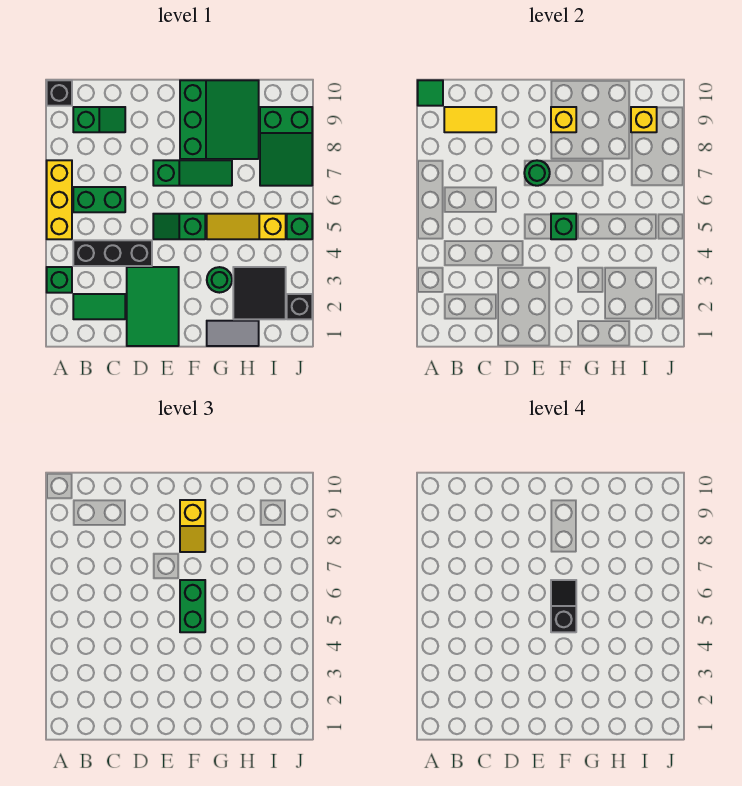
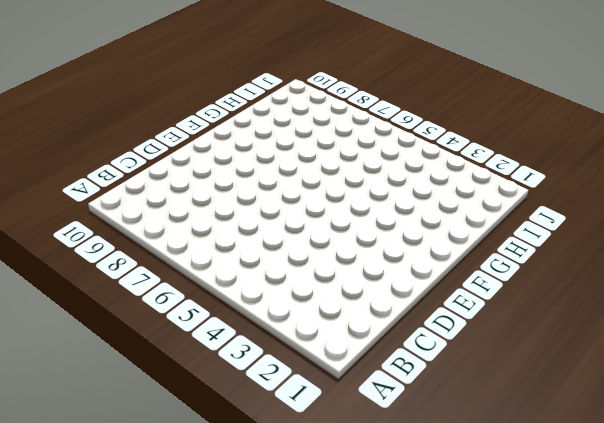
none -> green brick A3 level 1
none -> yellow brick A5:A7 level 1
none -> black brick A10 level 1

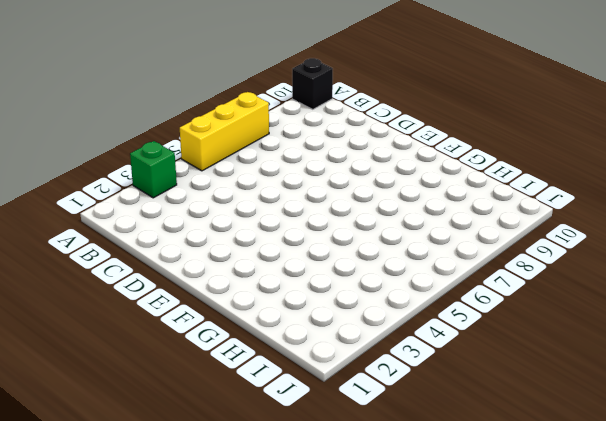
none -> green tile B2:C2 level 1
none -> black brick B4:D4 level 1
none -> green brick B6:C6 level 1

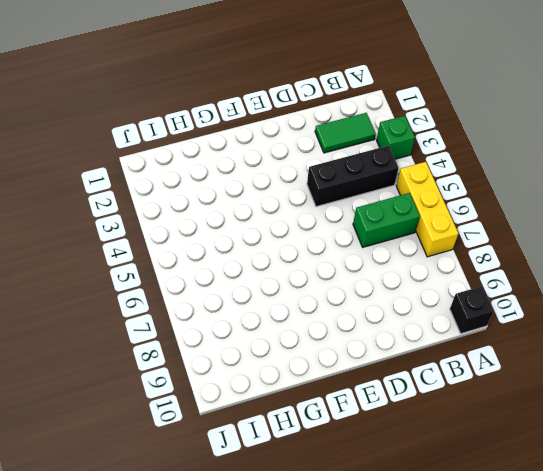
none -> green slope B9:C9 level 1 top B
none -> green tile D1:E3 level 1
none -> green slope E5:F5 level 1 top F

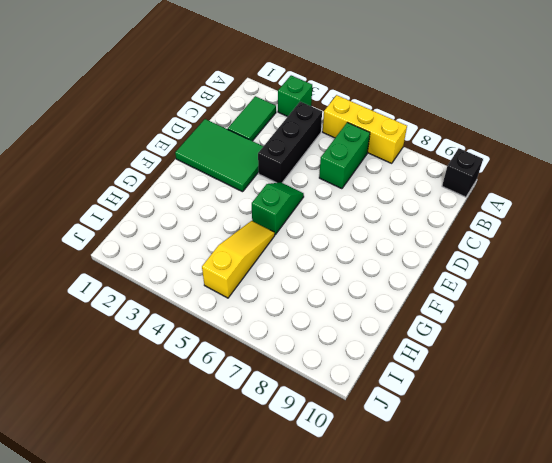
none -> green slope B9:C9 level 1 top B
none -> green slope E7:G7 level 1 top E
none -> green slope F8:H10 level 1 top F

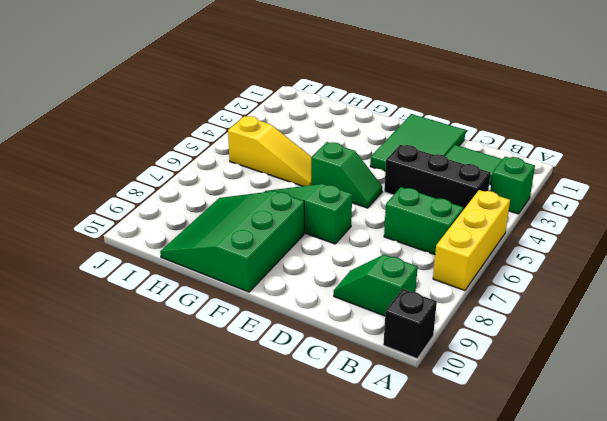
none -> grey tile G1:H1 level 1
none -> green round brick G3 level 1
none -> black tile H2:I3 level 1

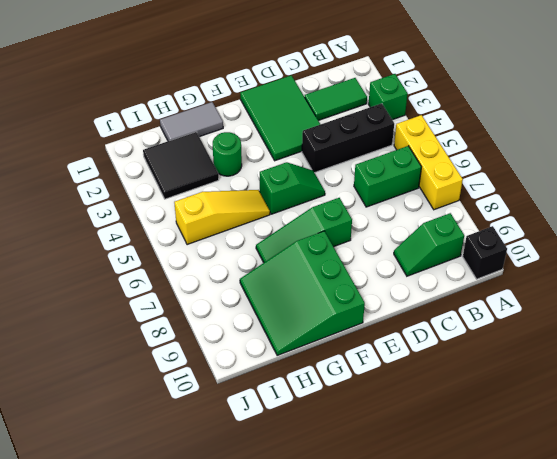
none -> green slope I7:J9 level 1 top 9
none -> black brick J2 level 1
none -> green brick J5 level 1

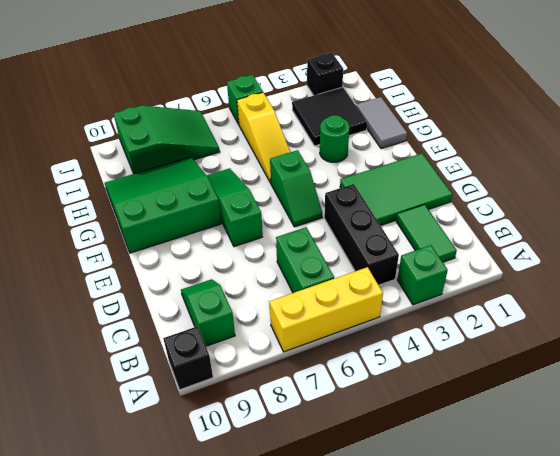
none -> green tile A10 level 2
none -> yellow tile B9:C9 level 2
none -> green round brick E7 level 2

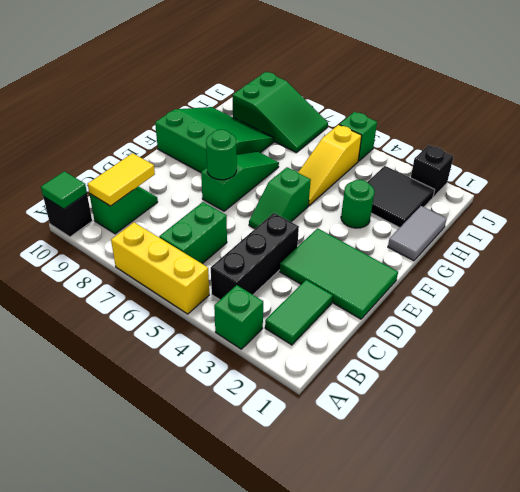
none -> green brick F5 level 2
none -> yellow brick F9 level 2
none -> yellow brick I9 level 2

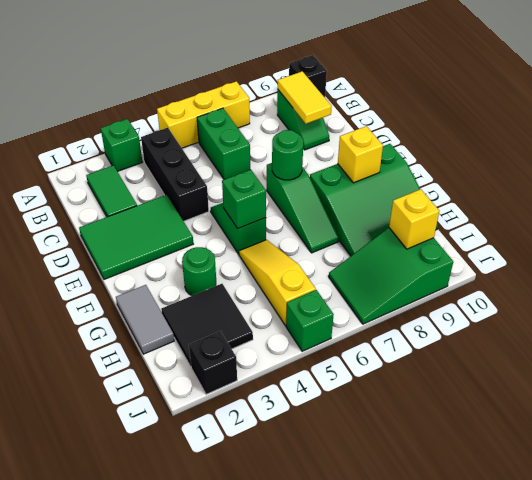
none -> green tile A10 level 2
none -> green brick F5:F6 level 3
none -> yellow slope F8:F9 level 3 top 9

